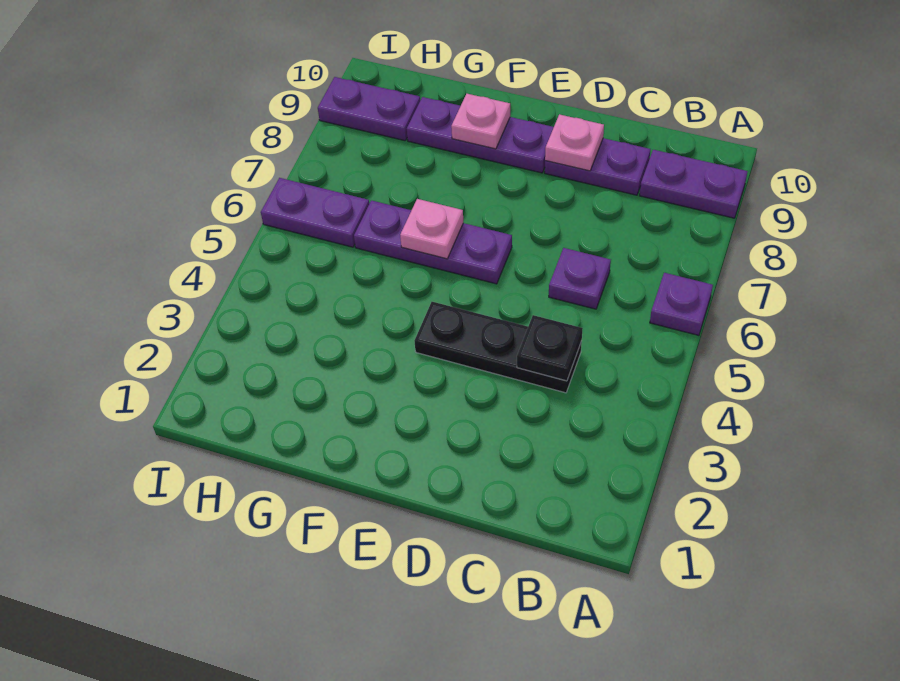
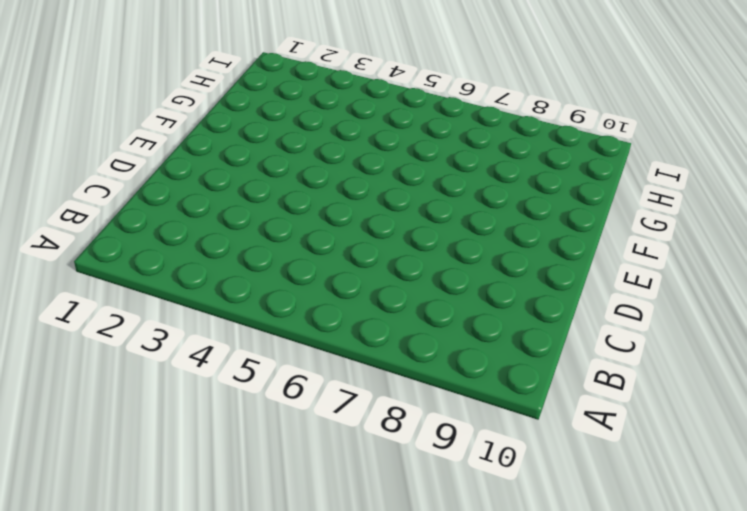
none -> purple plate A6 level 1
none -> purple plate A9:B9 level 1
none -> black plate C4:E4 level 1

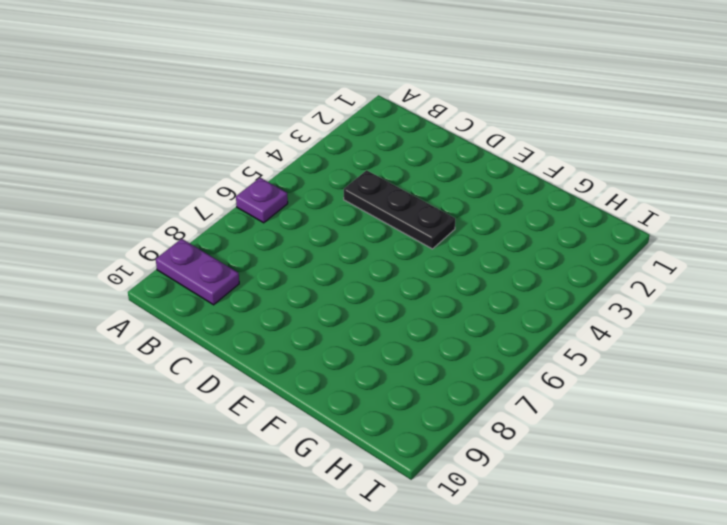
none -> purple plate C6 level 1
none -> purple plate C9:D9 level 1
none -> purple plate E6:G6 level 1

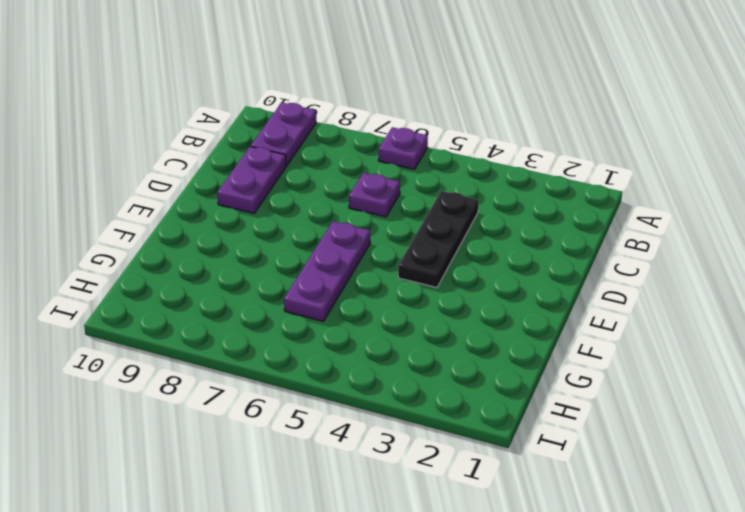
none -> purple plate E9:G9 level 1
none -> purple plate H6:I6 level 1
none -> purple plate H9:I9 level 1

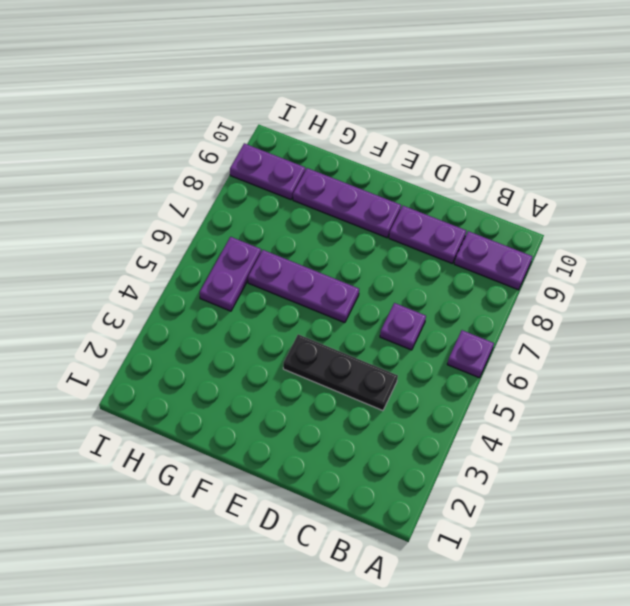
purple plate H5:H6 level 1 -> purple plate H6:I6 level 1
none -> black plate C4 level 2
none -> pink plate D9 level 2
none -> pink plate F6 level 2

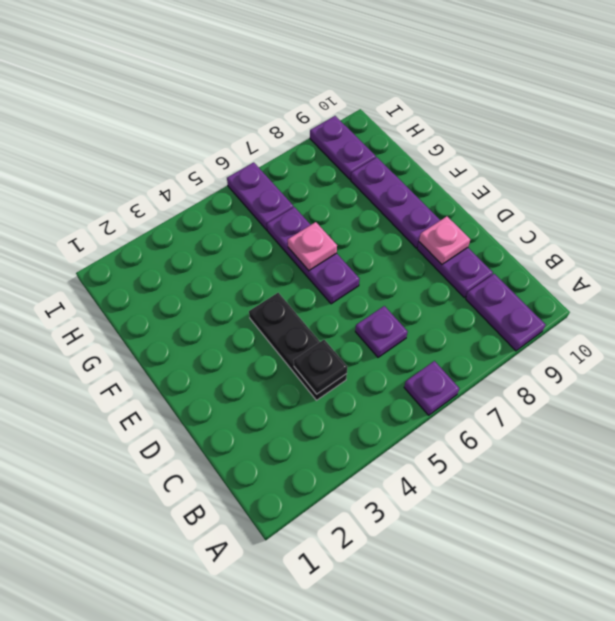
none -> pink plate F9 level 2

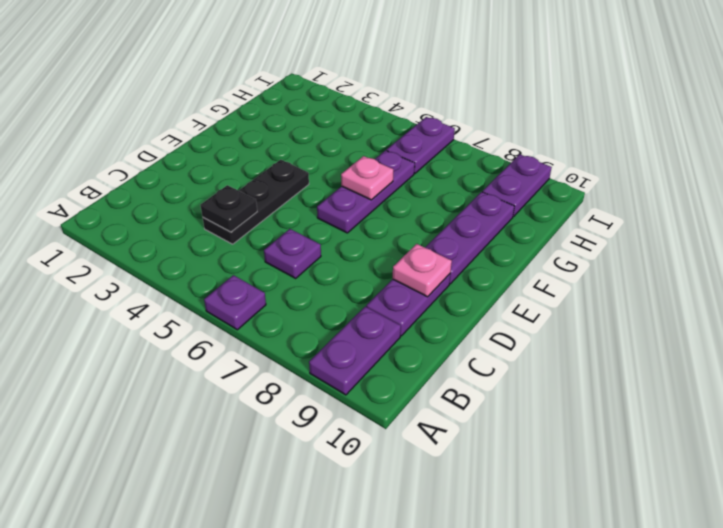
none -> pink plate F9 level 2

